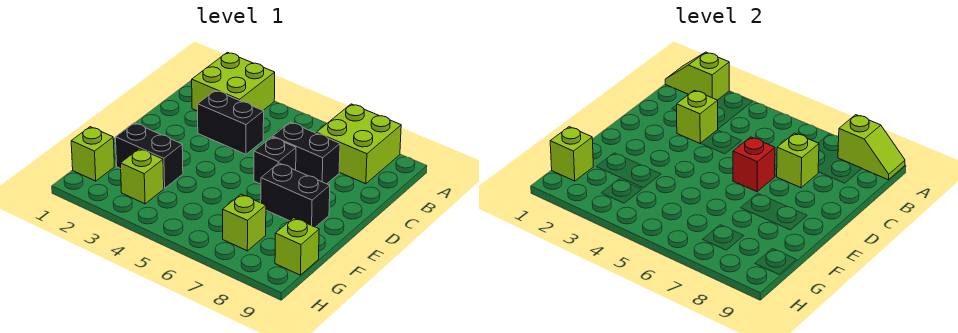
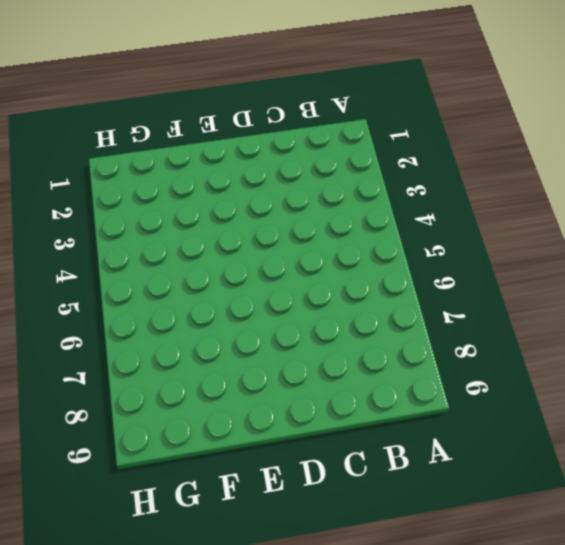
none -> lime brick A2:B3 level 1
none -> lime brick A7:B8 level 1
none -> black brick C3:C4 level 1

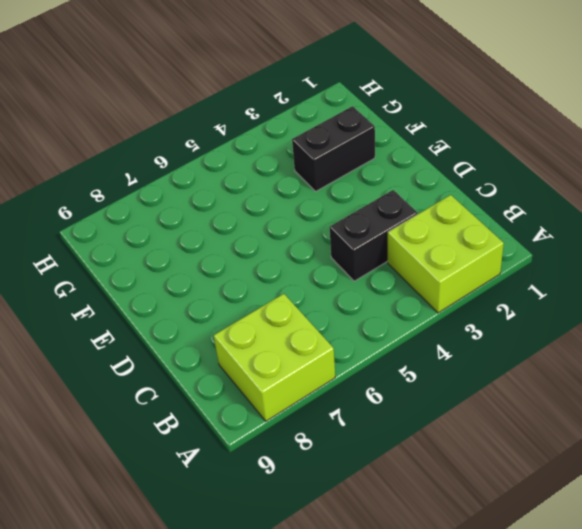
none -> black brick C6:C7 level 1
none -> black brick D6 level 1
none -> black brick E7:E8 level 1

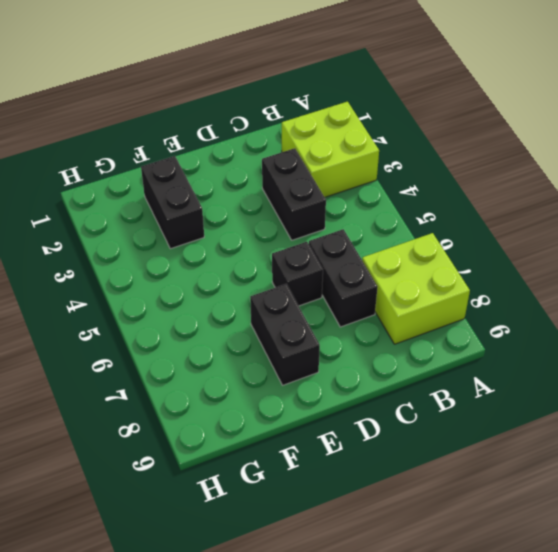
none -> lime brick G1 level 1
none -> lime brick G3 level 1
none -> lime brick G7 level 1

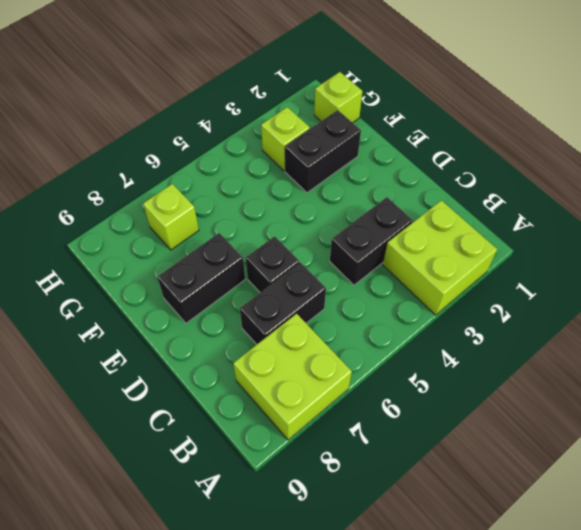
none -> lime brick G9 level 1
none -> lime slope A1:A2 level 2 top 2
none -> lime slope A8:A9 level 2 top 8

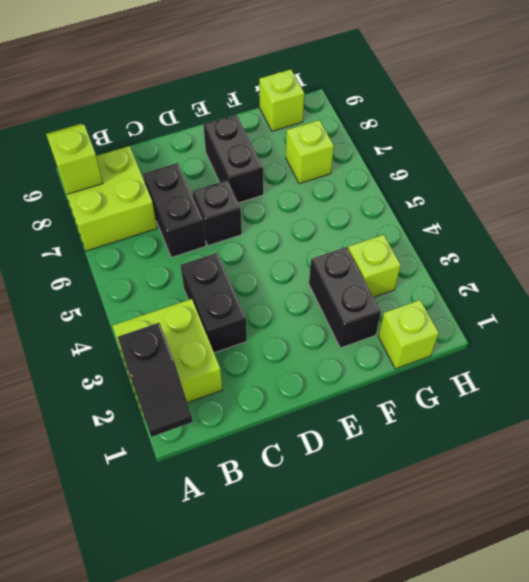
black slope A1:A2 level 2 top 2 -> lime slope A1:A2 level 2 top 2
none -> lime brick C3 level 2
none -> lime brick C7 level 2
none -> red brick D6 level 2

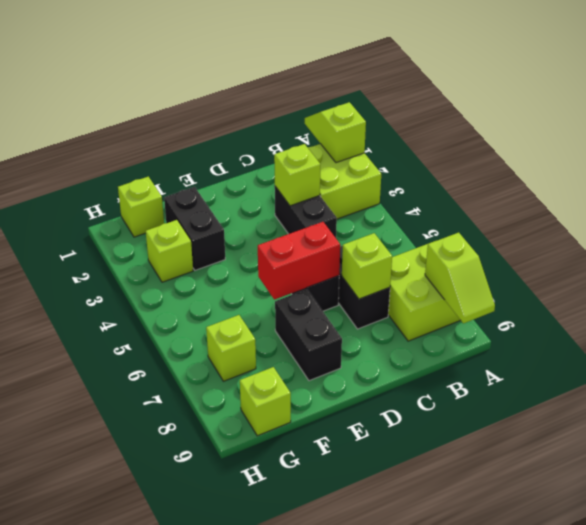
red brick D6:E6 level 2 -> red brick D6 level 2
none -> lime brick G1 level 2

